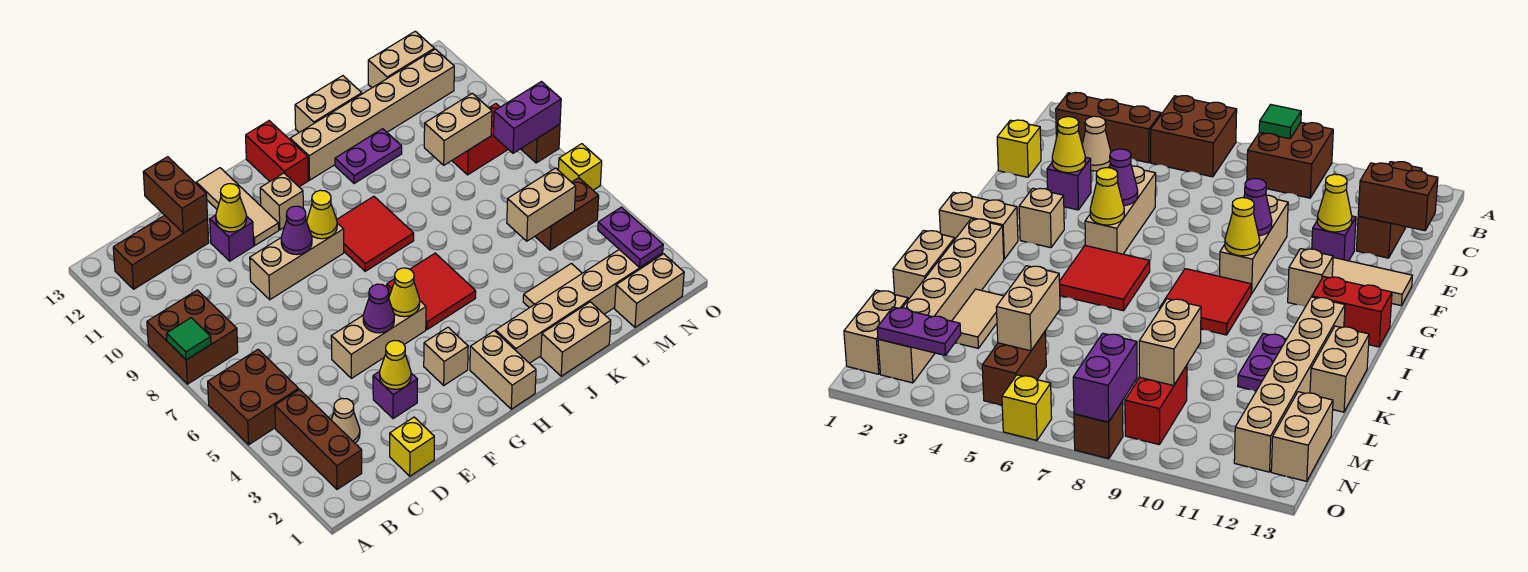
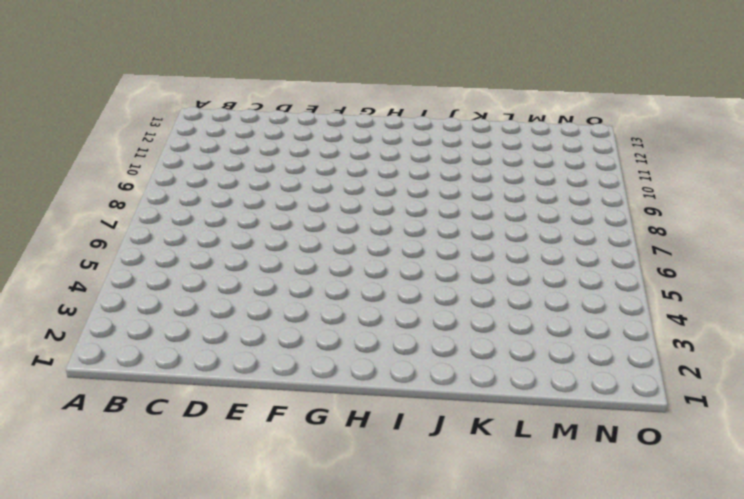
none -> brown brick A5:B6 level 1
none -> brown brick A8:B9 level 1
none -> brown brick B2:B4 level 1
none -> brown brick B12:D12 level 1

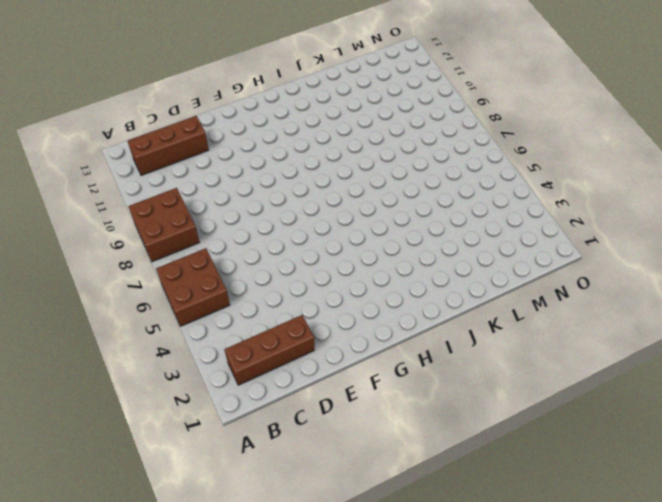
brown brick B2:D2 level 1 -> brown brick B2:B4 level 1
none -> tan cone C3 level 1
none -> yellow brick D1 level 1
none -> purple brick E3 level 1
none -> tan brick E5:G5 level 1

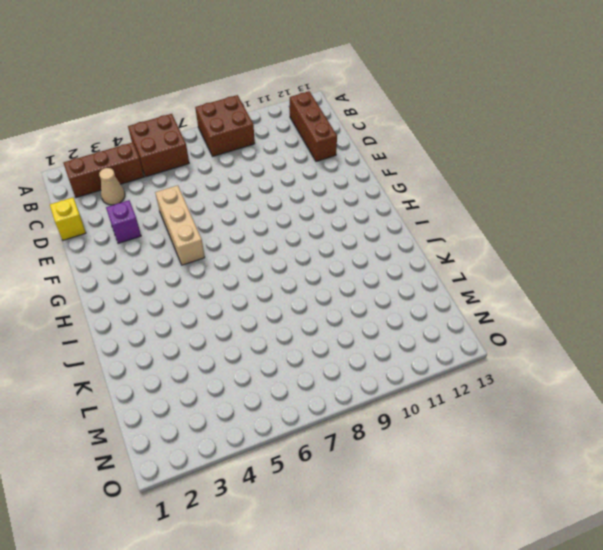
none -> tan brick E9:G9 level 1
none -> purple brick E11 level 1
none -> tan tile F11:F13 level 1
none -> tan brick G3 level 1

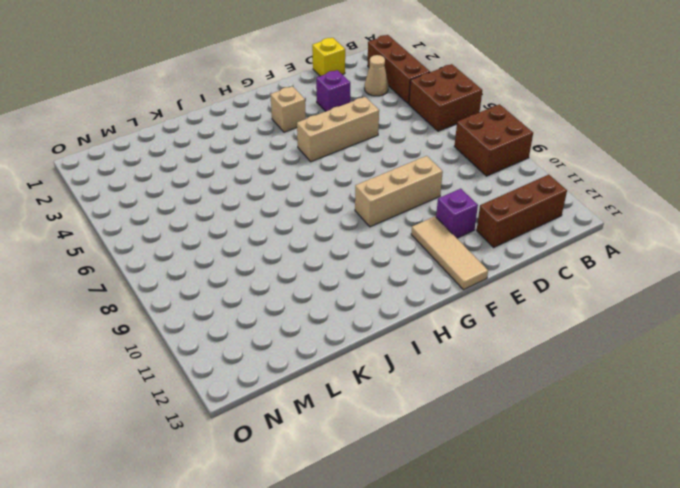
none -> tan brick G11 level 1
none -> tan brick H1:H2 level 1
none -> red tile H5:I6 level 1
none -> red tile H8:I9 level 1

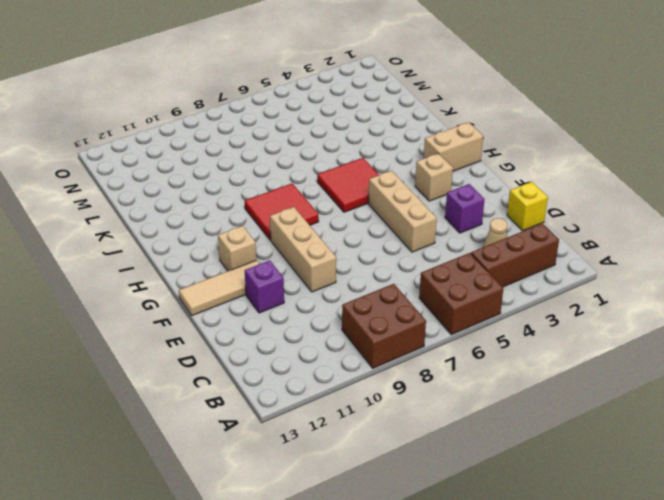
none -> brown brick B12:D12 level 1
none -> red brick H12:H13 level 1
none -> tan brick I2:N2 level 1
none -> tan brick I12:N12 level 1

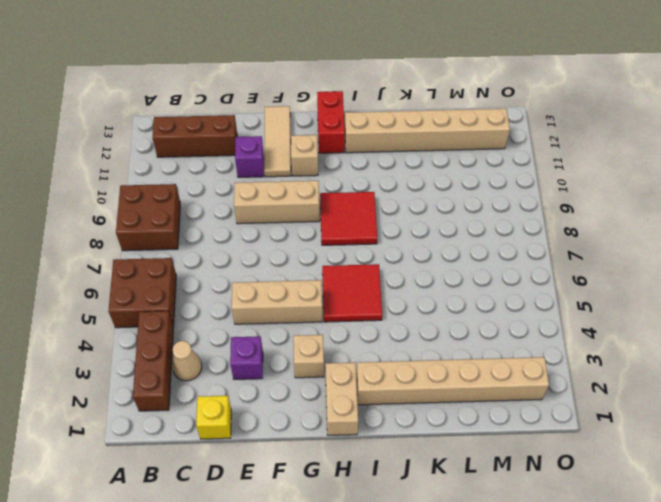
none -> tan brick J1:K1 level 1
none -> purple plate J11:K11 level 1
none -> tan brick J13:K13 level 1
none -> tan tile K3:L3 level 1

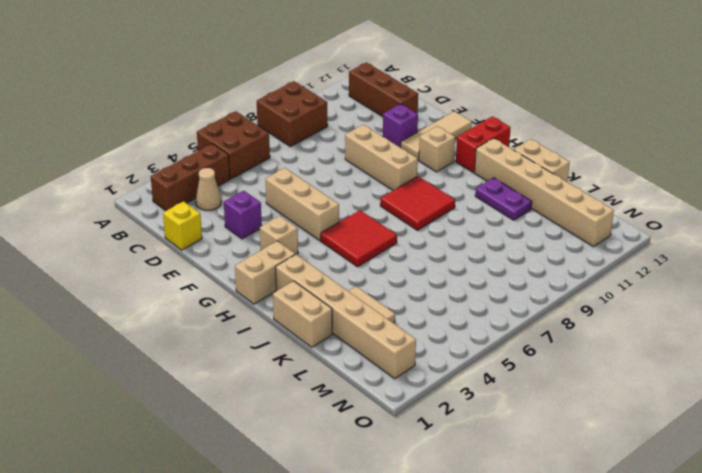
none -> tan brick M1:N1 level 1
none -> brown brick M5:N5 level 1
none -> red brick M9:N9 level 1
none -> tan brick M13:N13 level 1

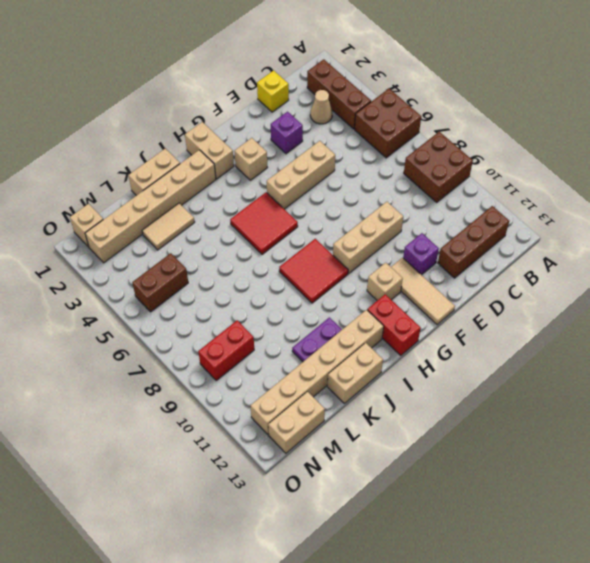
tan brick N1 level 1 -> tan brick M1:N1 level 1
none -> yellow brick O6 level 1
none -> brown brick O8 level 1
none -> green tile A8 level 2
none -> brown brick D12:D13 level 2

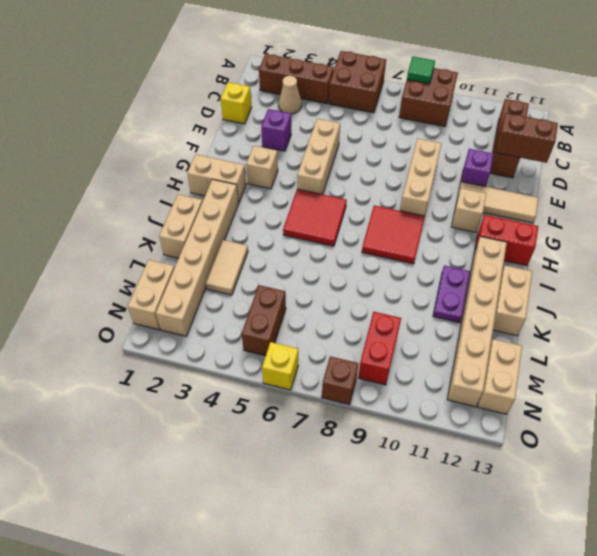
none -> yellow cone E3 level 2
none -> yellow cone E11 level 2
none -> purple cone F5 level 2
none -> purple cone F9 level 2

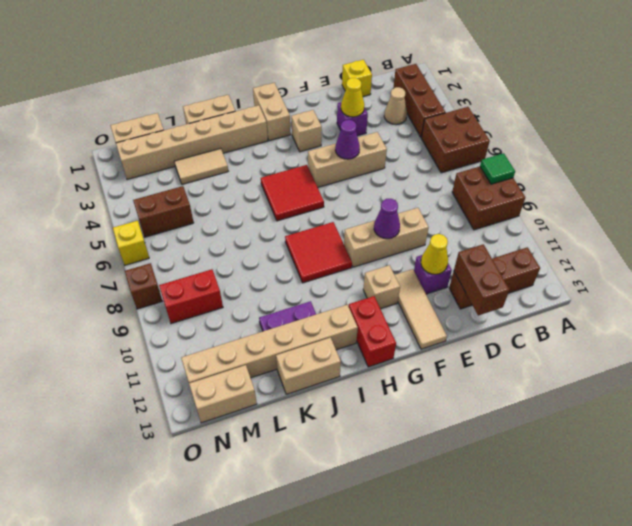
none -> yellow cone G5 level 2
none -> yellow cone G9 level 2
none -> tan brick L5:M5 level 2
none -> tan brick L9:M9 level 2

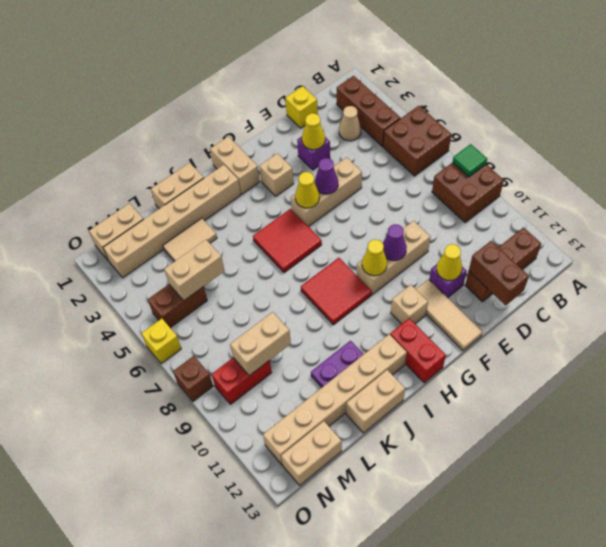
none -> purple plate N2:N3 level 2
none -> purple brick N8:O8 level 2

